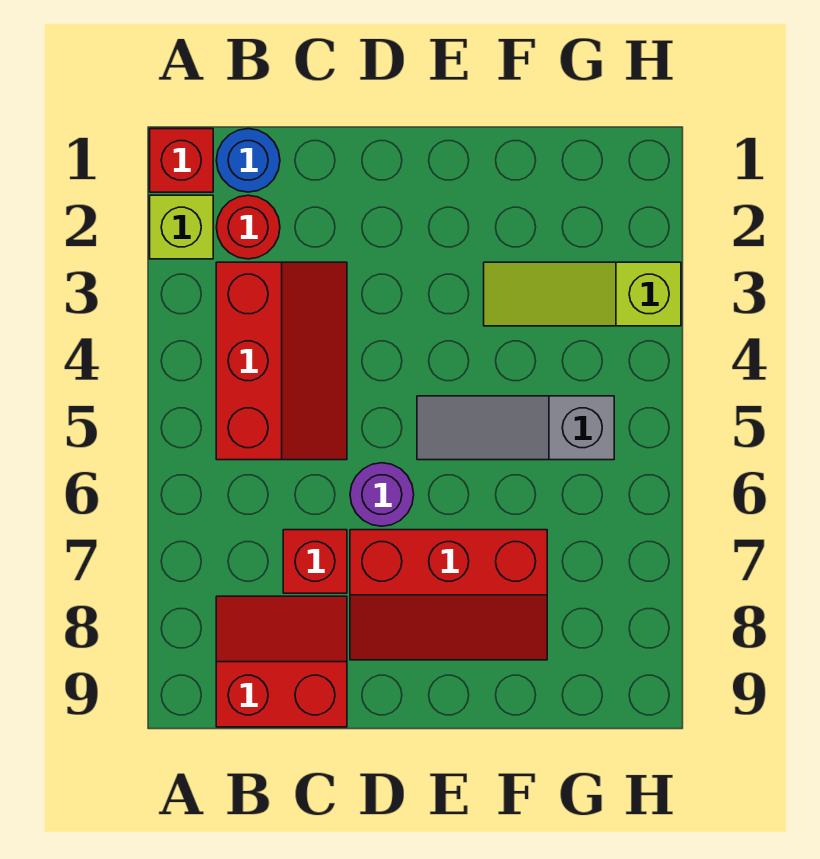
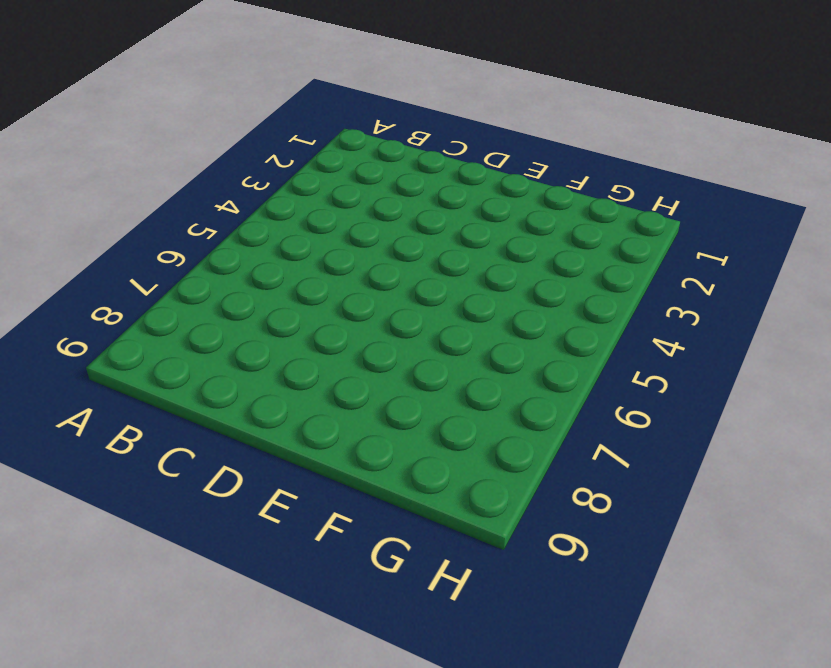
none -> red brick A1 level 1
none -> lime brick A2 level 1

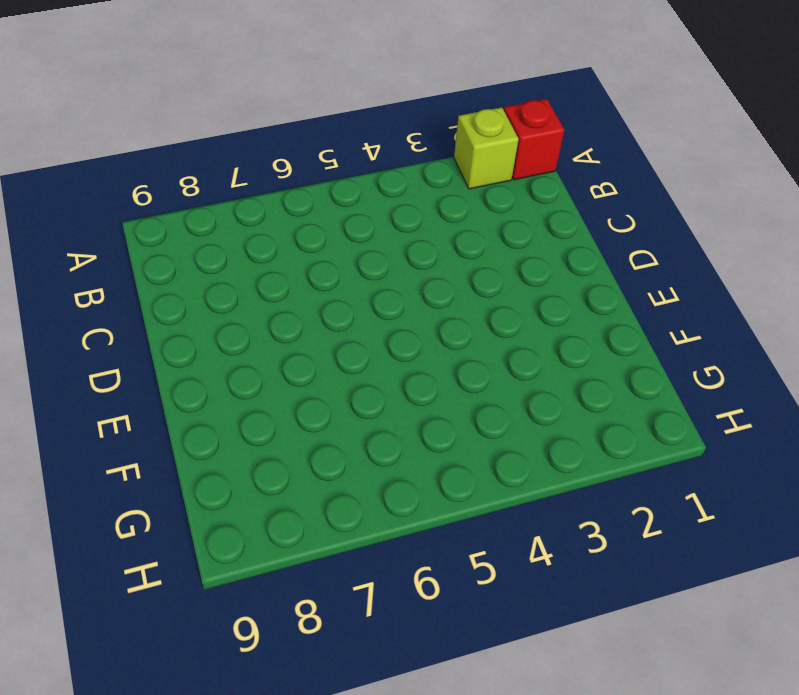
none -> blue round brick B1 level 1
none -> red round brick B2 level 1

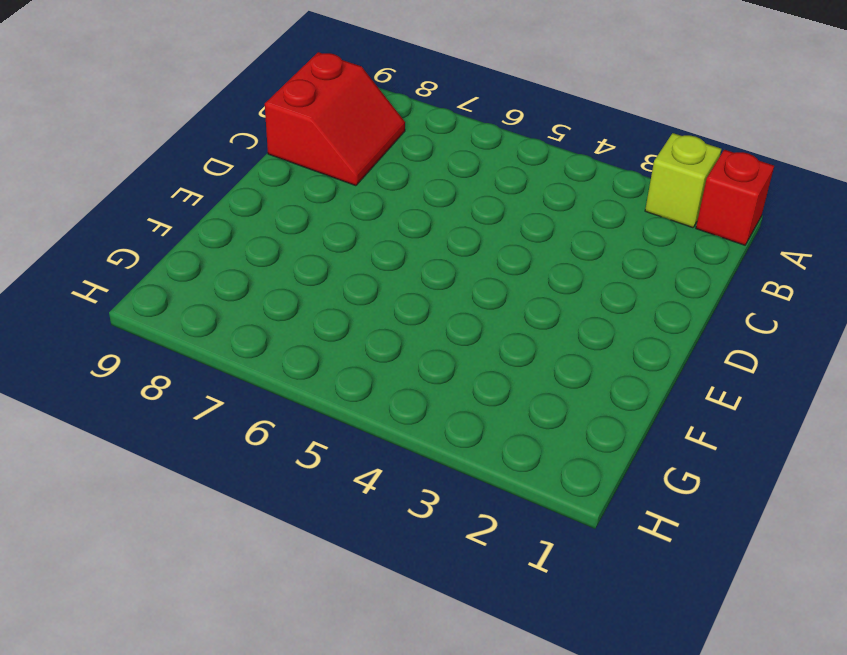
none -> blue round brick B1 level 1
none -> red round brick B2 level 1

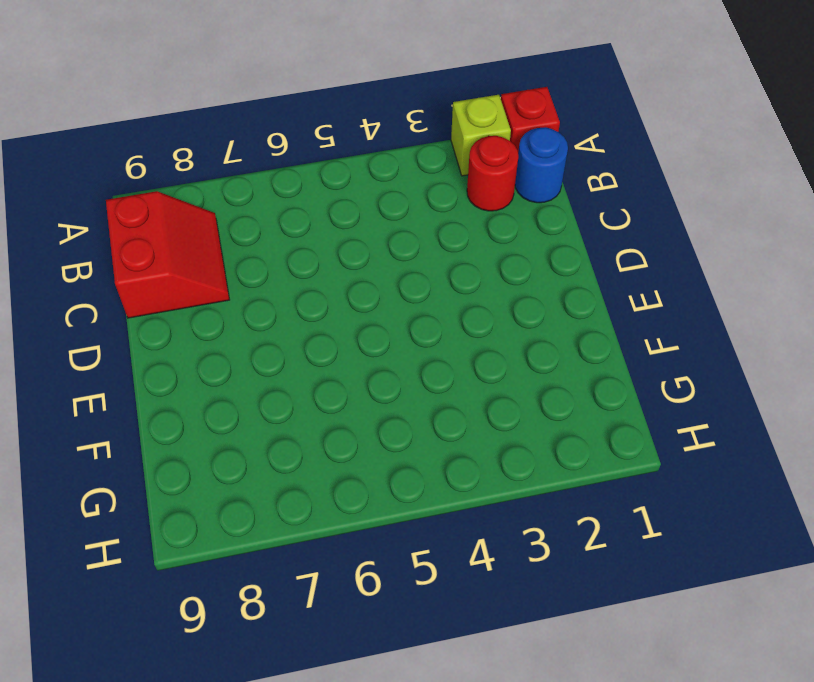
none -> red slope B3:C5 level 1 top B
none -> red brick C7 level 1

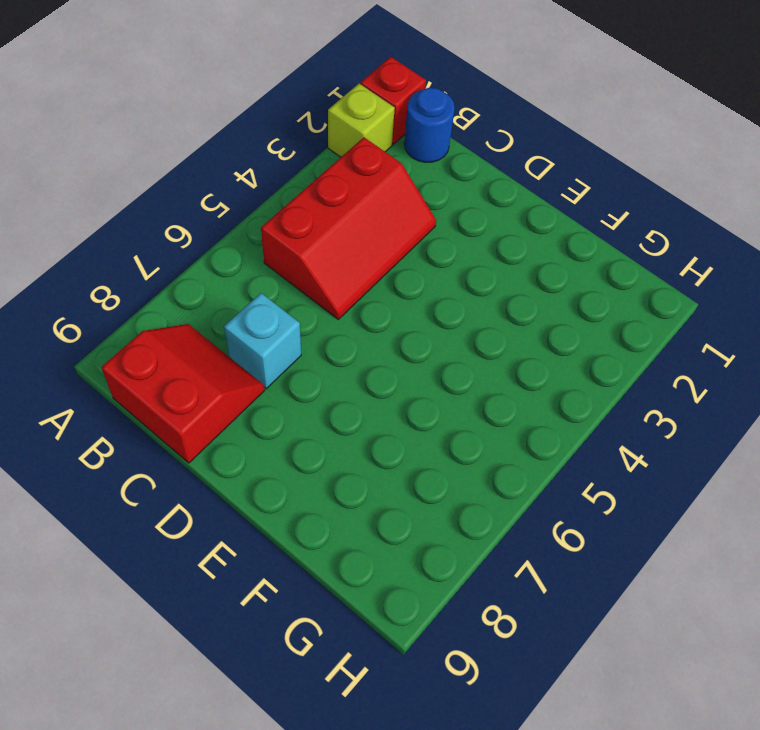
cyan brick C7 level 1 -> red brick C7 level 1
none -> red round brick B2 level 1
none -> purple round brick D6 level 1

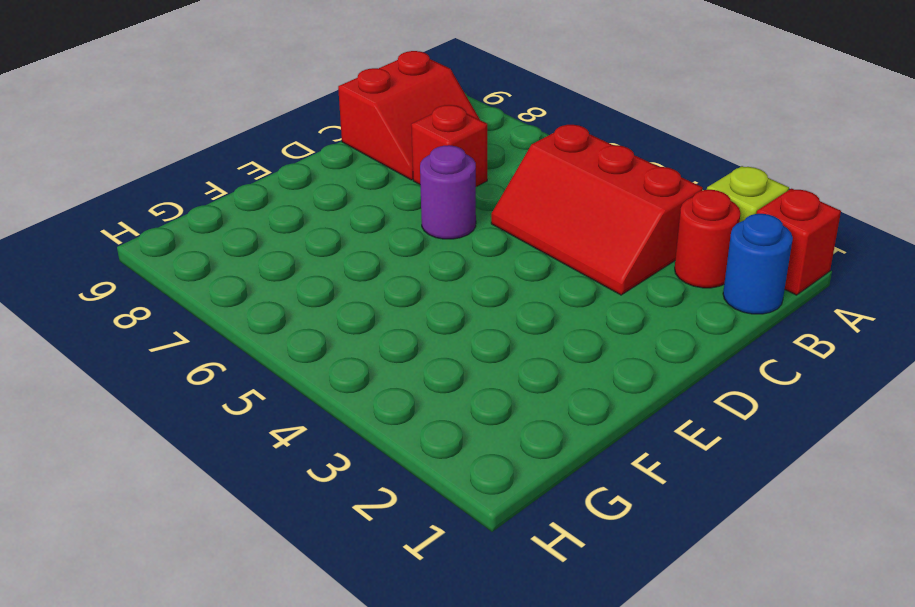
none -> red slope D7:F8 level 1 top 7
none -> grey slope E5:G5 level 1 top G

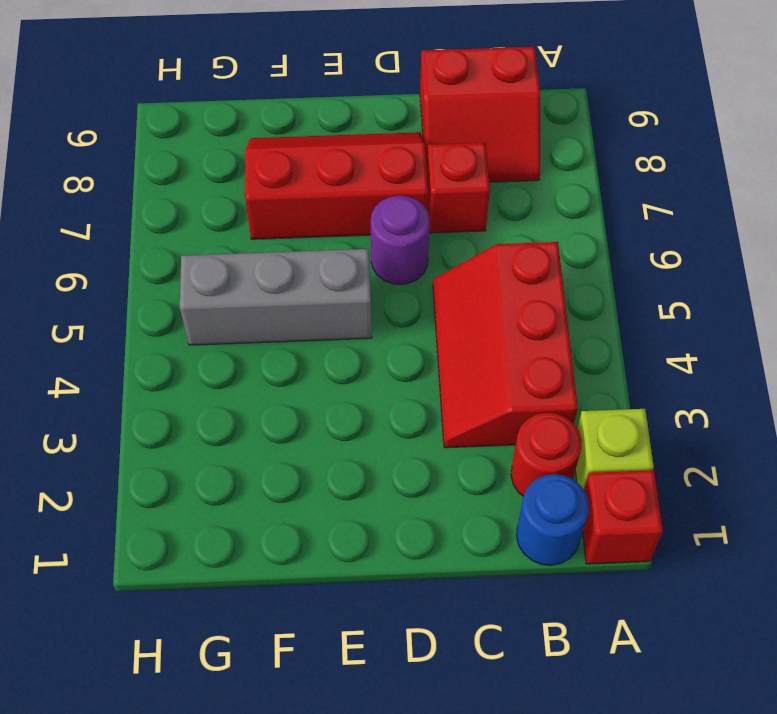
grey brick E5:G5 level 1 -> grey slope E5:G5 level 1 top G
none -> lime slope F3:H3 level 1 top H

